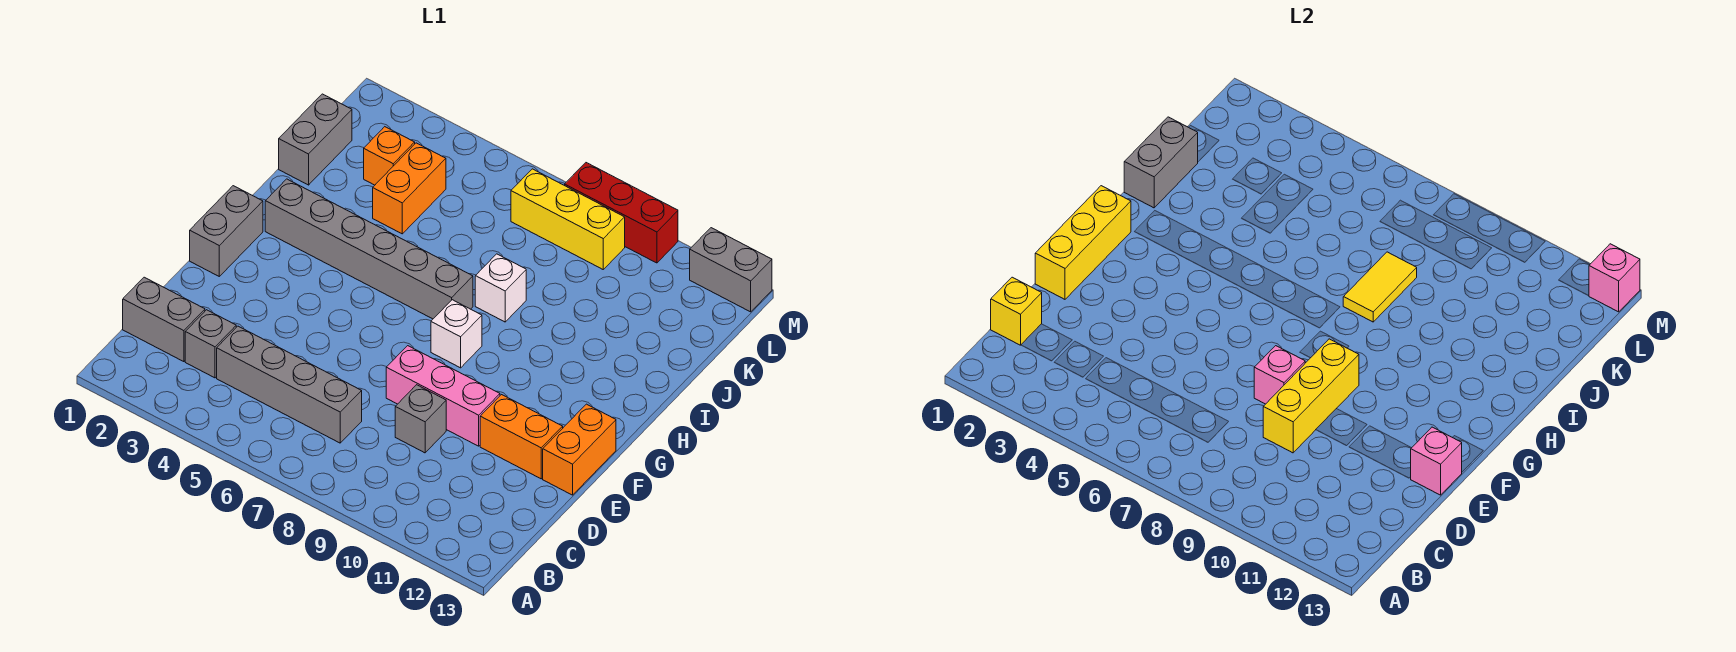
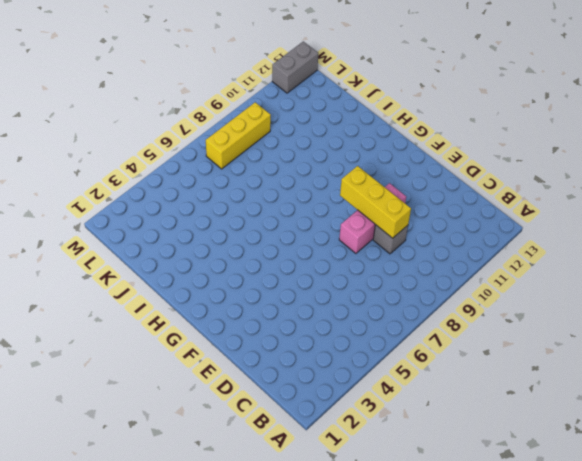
none -> grey brick C1:C2 level 1
none -> grey brick C3 level 1
none -> grey brick C4:C7 level 1

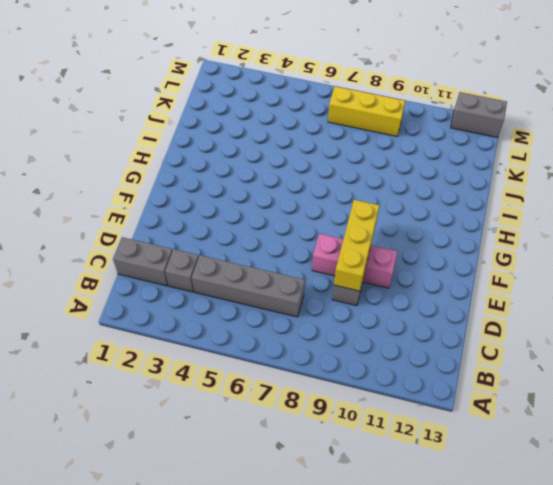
none -> orange brick E11:E12 level 1
none -> orange brick E13:F13 level 1
none -> grey brick F1:G1 level 1

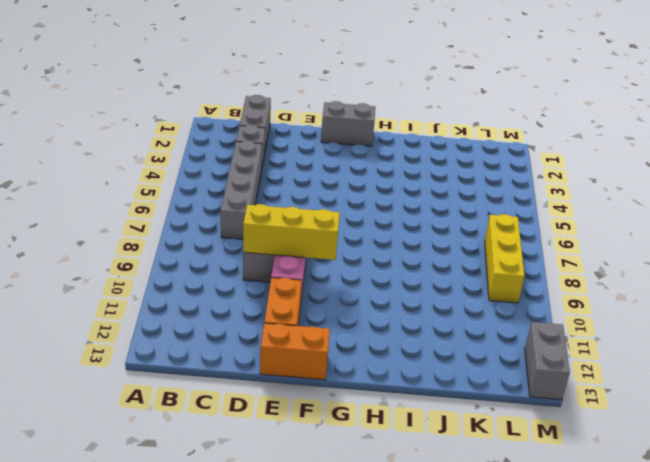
none -> white brick G8 level 1
none -> grey brick H2:H7 level 1
none -> white brick I8 level 1

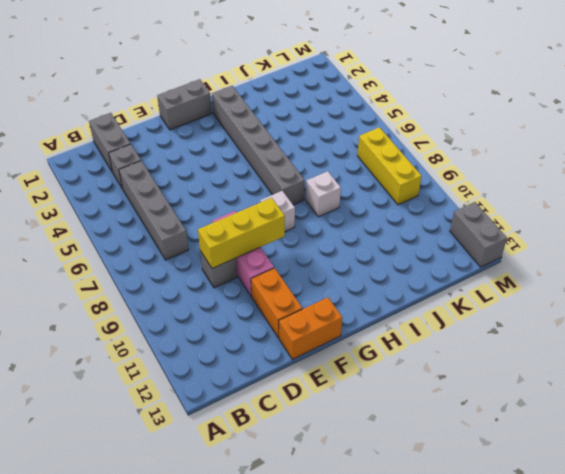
none -> grey brick J1:K1 level 1
none -> orange brick J4:K4 level 1
none -> orange brick K3 level 1

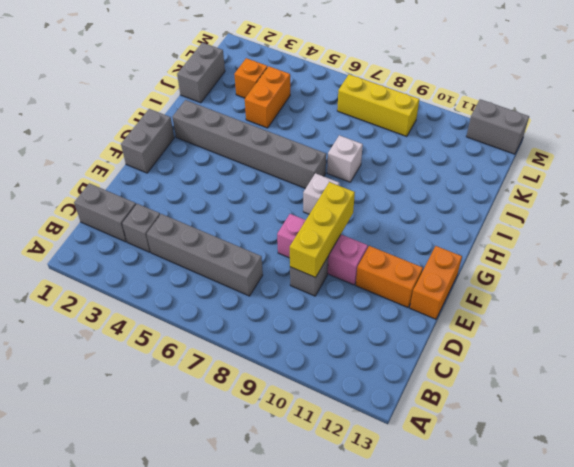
none -> red brick M8:M10 level 1
none -> yellow brick C1 level 2
none -> yellow brick E1:G1 level 2

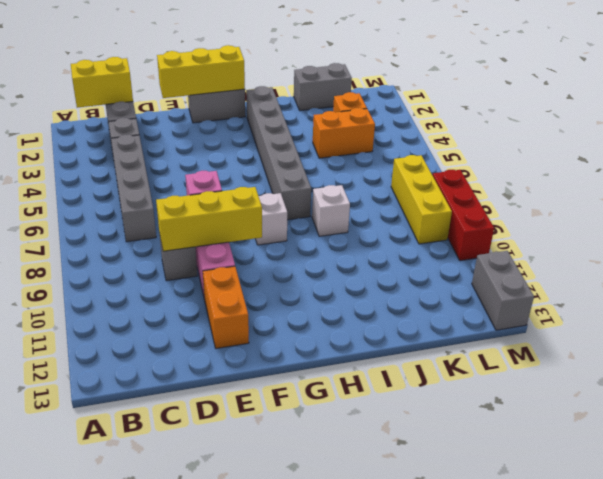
yellow brick B1:C1 level 2 -> yellow brick C1 level 2
none -> orange brick E13:F13 level 1
none -> pink brick E13 level 2
none -> grey brick I1:J1 level 2

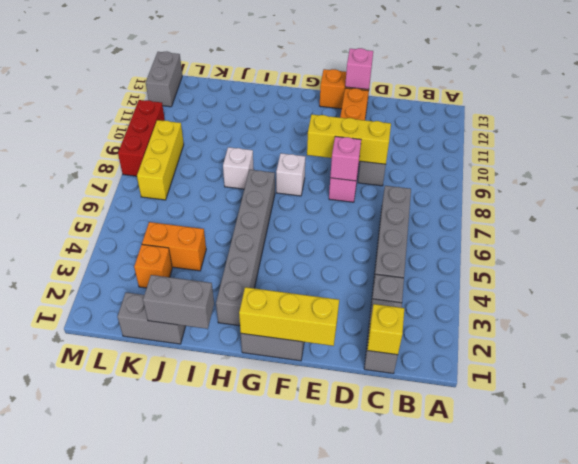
none -> yellow tile I8:J8 level 2
none -> pink brick M13 level 2

